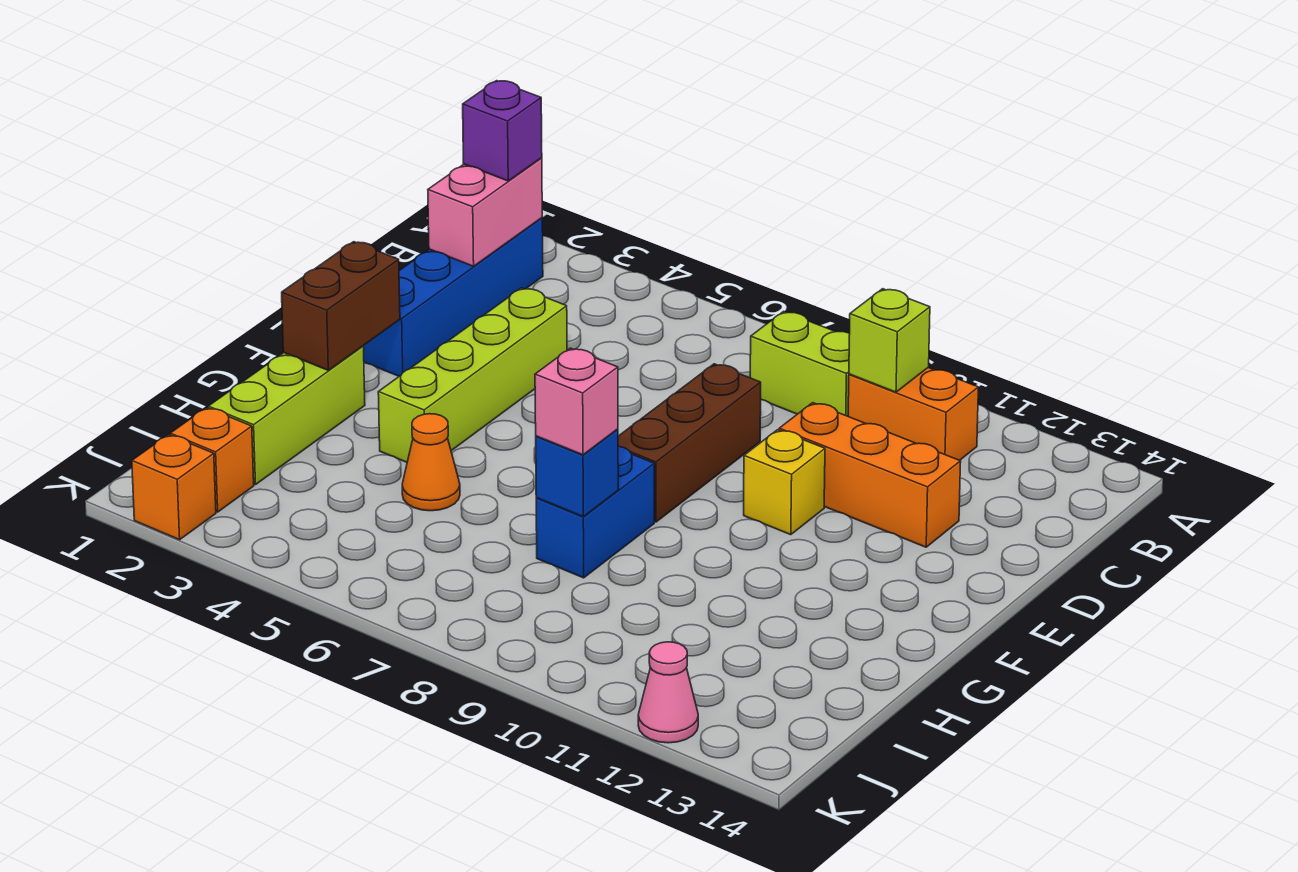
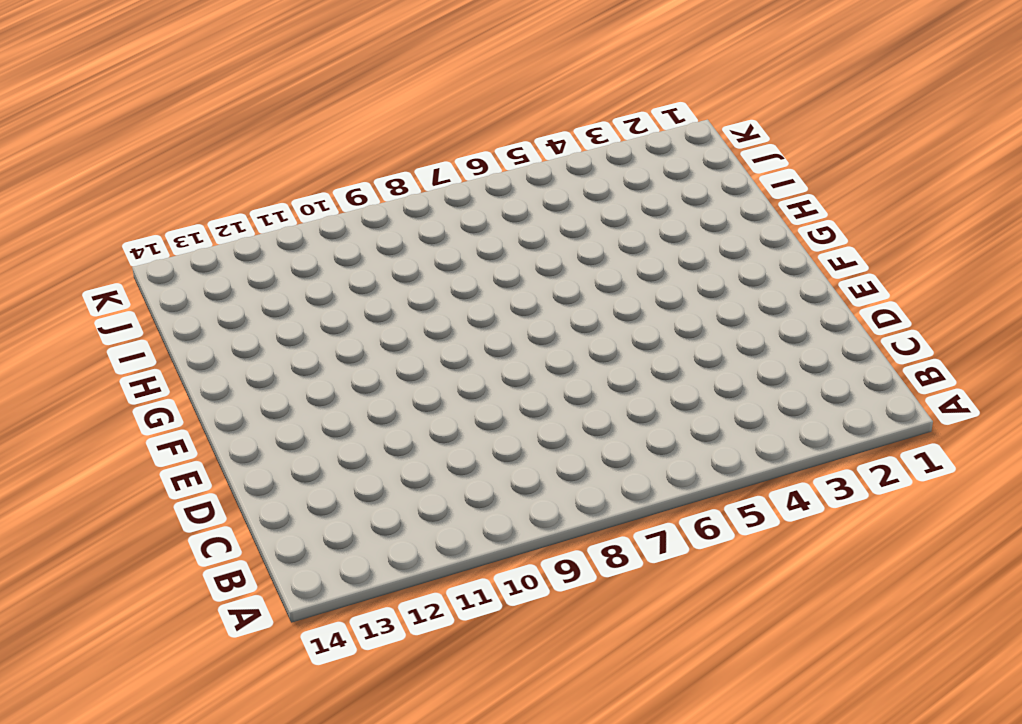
none -> blue brick B2:E2 level 1
none -> lime brick B8:B9 level 1
none -> orange brick B10:B11 level 1

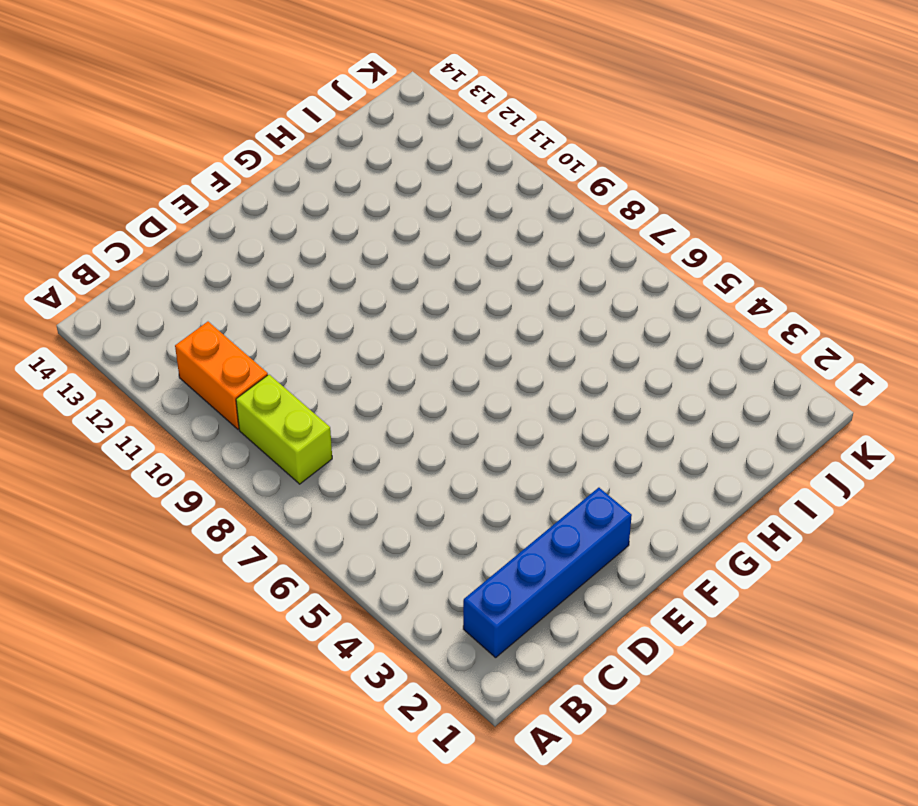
none -> lime brick D4:G4 level 1
none -> brown brick D8:F8 level 1
none -> orange brick D10:D12 level 1

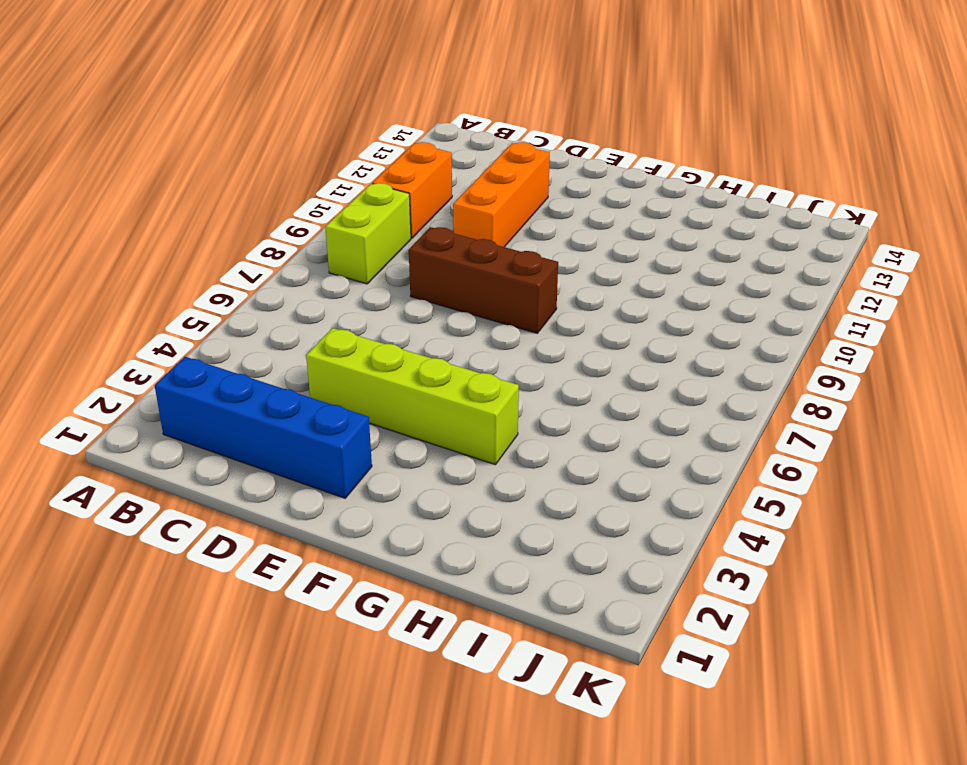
none -> yellow brick E10 level 1
none -> lime brick G2:I2 level 1
none -> blue brick G8:H8 level 1

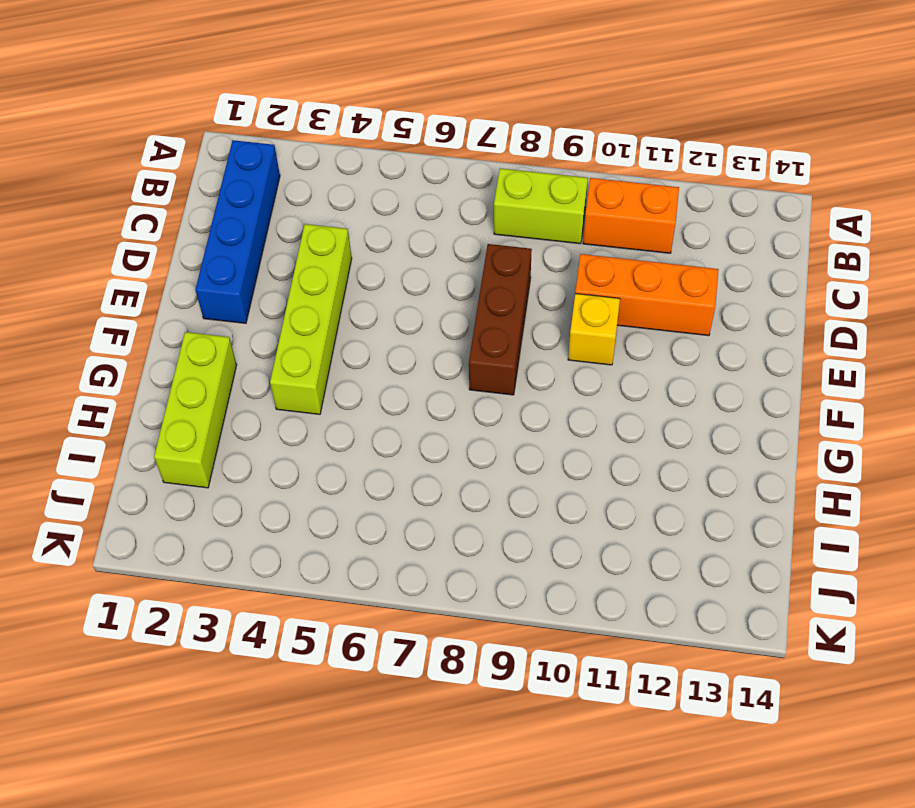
none -> blue brick G8:H8 level 1
none -> orange cone H5 level 1
none -> orange brick J2 level 1

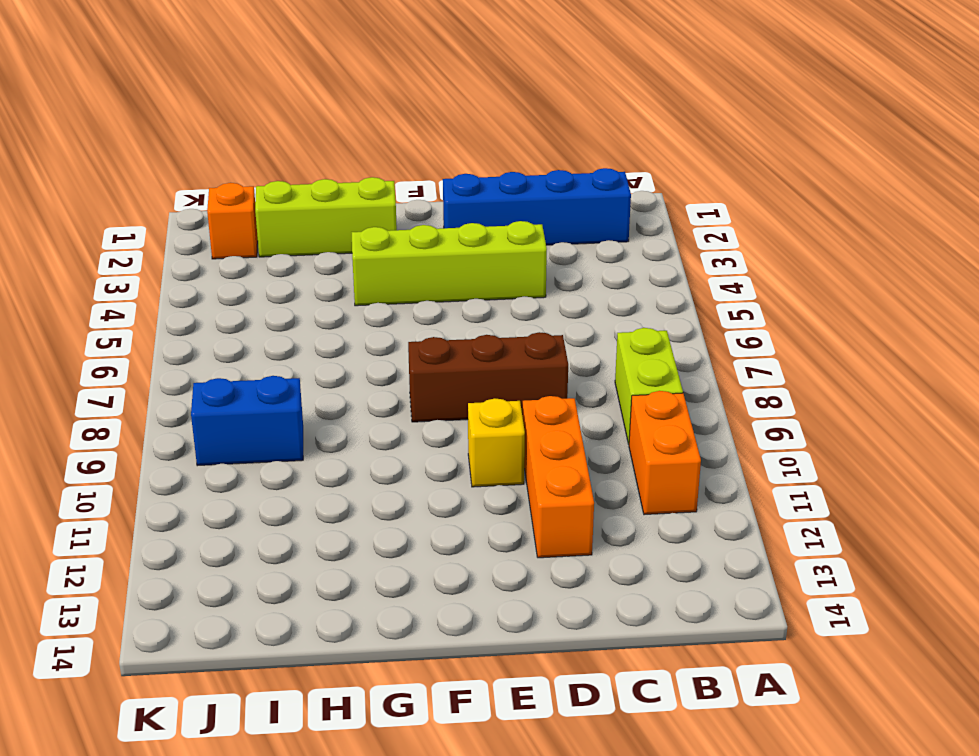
blue brick I9:J9 level 1 -> blue brick G8:H8 level 1
none -> orange cone H5 level 1
none -> orange brick K2 level 1
none -> pink cone K12 level 1

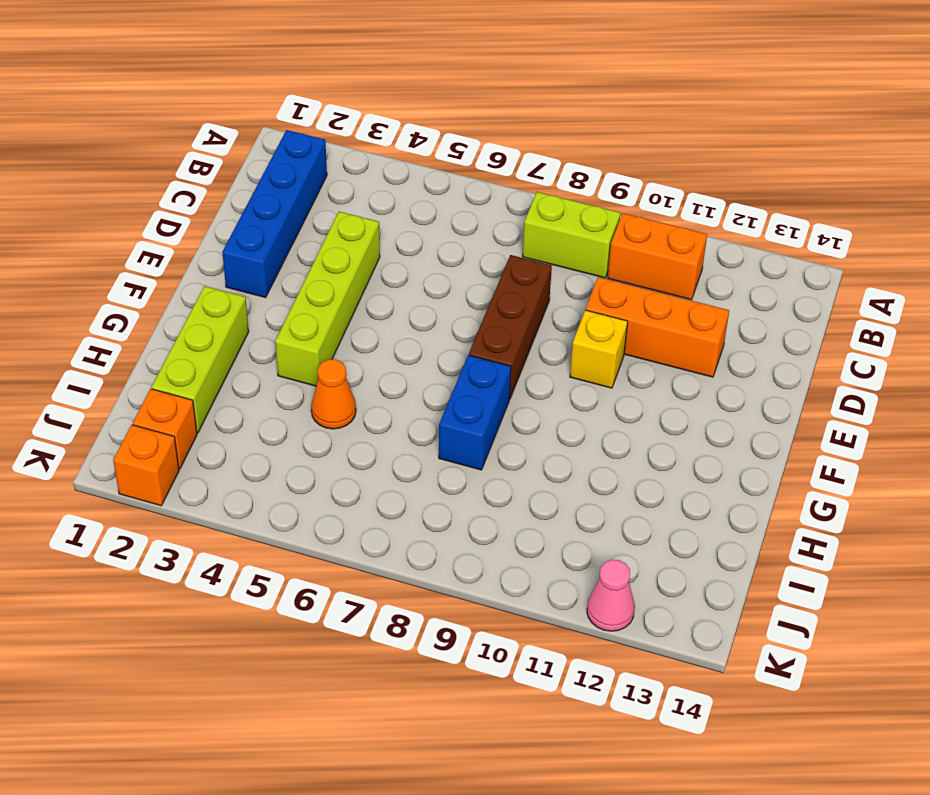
none -> pink brick B2:C2 level 2
none -> lime brick B10 level 2
none -> brown brick F2:G2 level 2

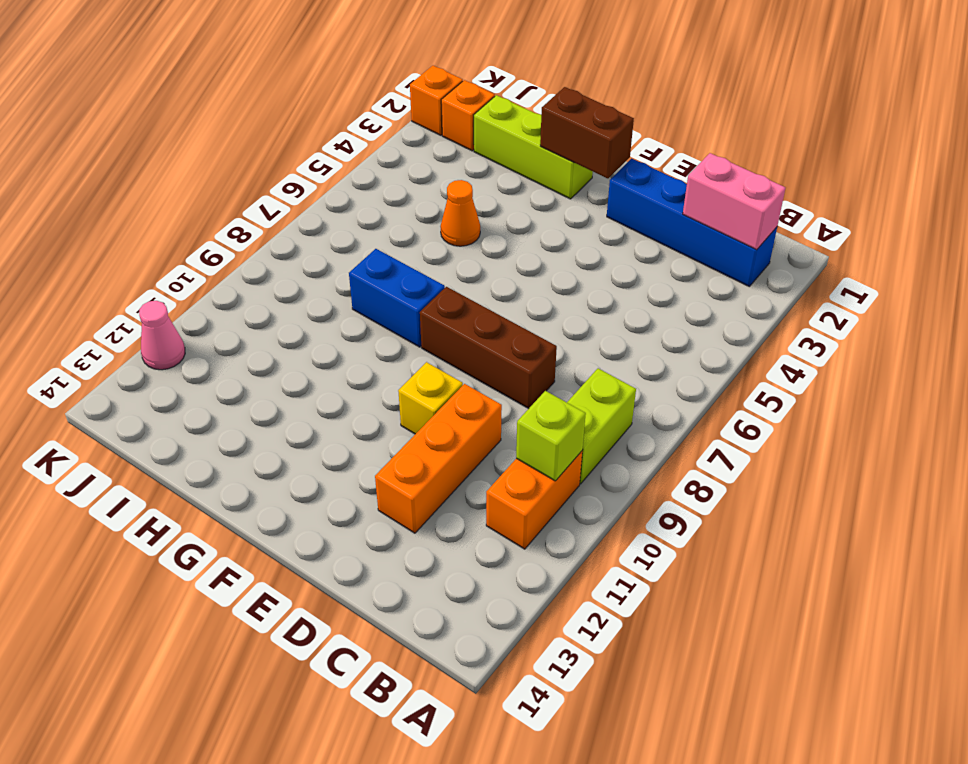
none -> lime brick D4:G4 level 1
none -> blue brick H8 level 2
none -> purple brick B2 level 3

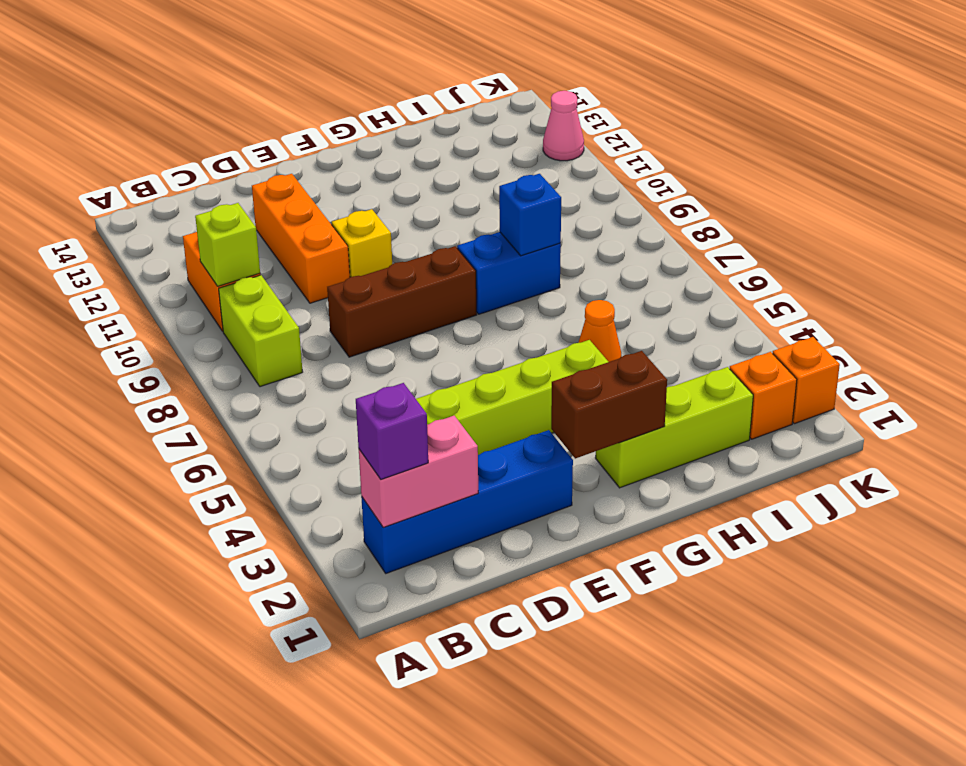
none -> pink brick H8 level 3

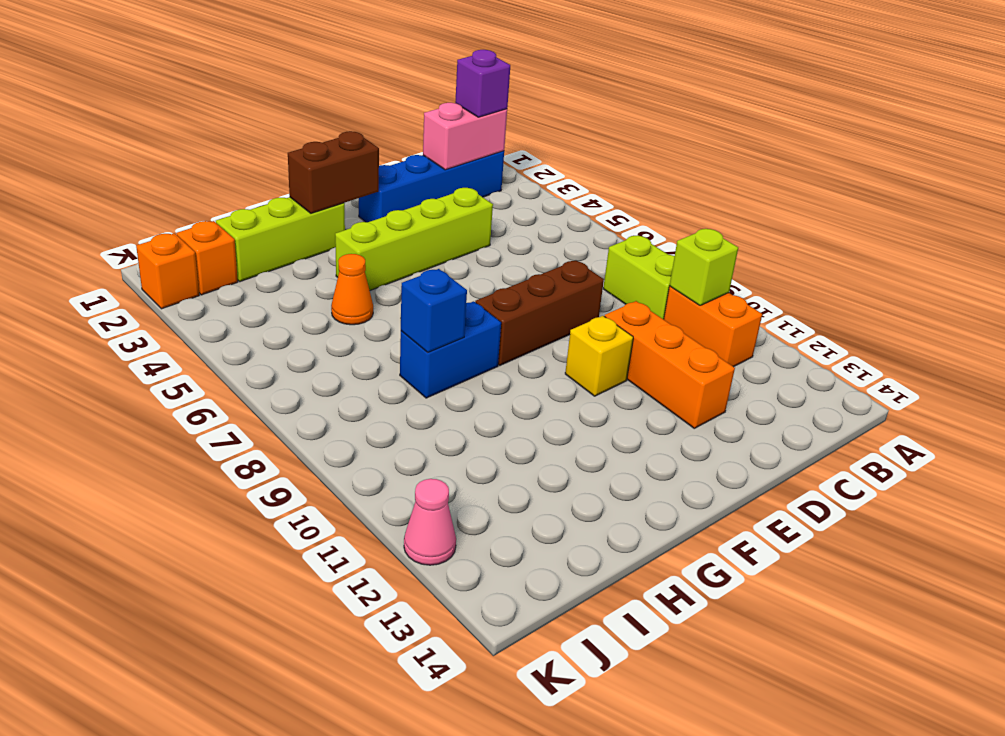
none -> pink brick H8 level 3

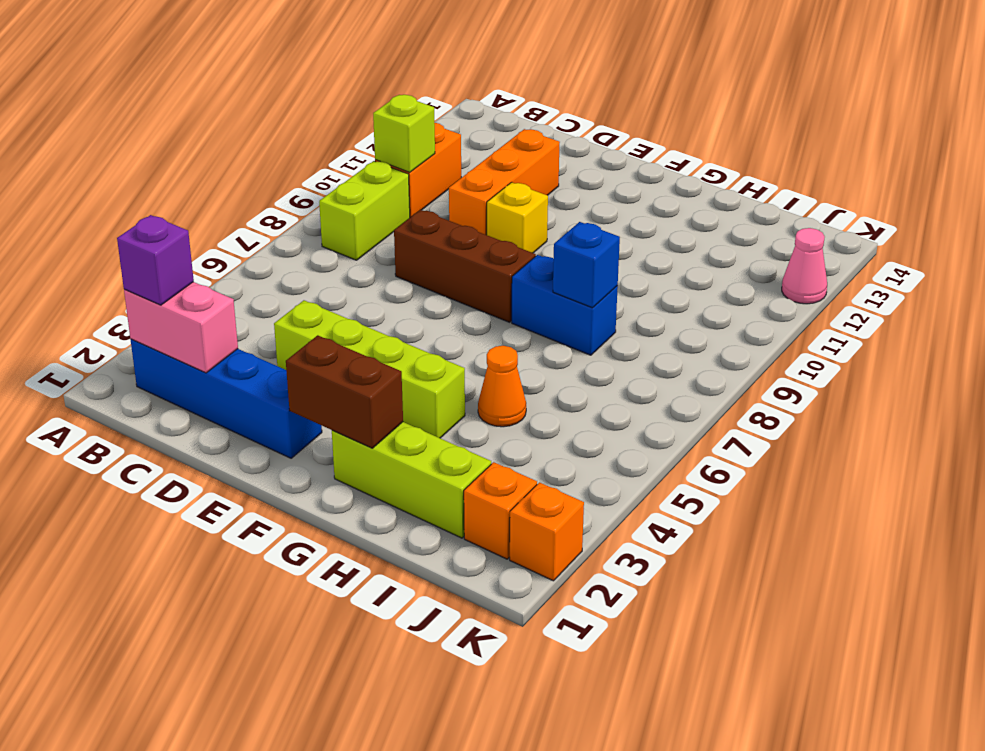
none -> pink brick H8 level 3

